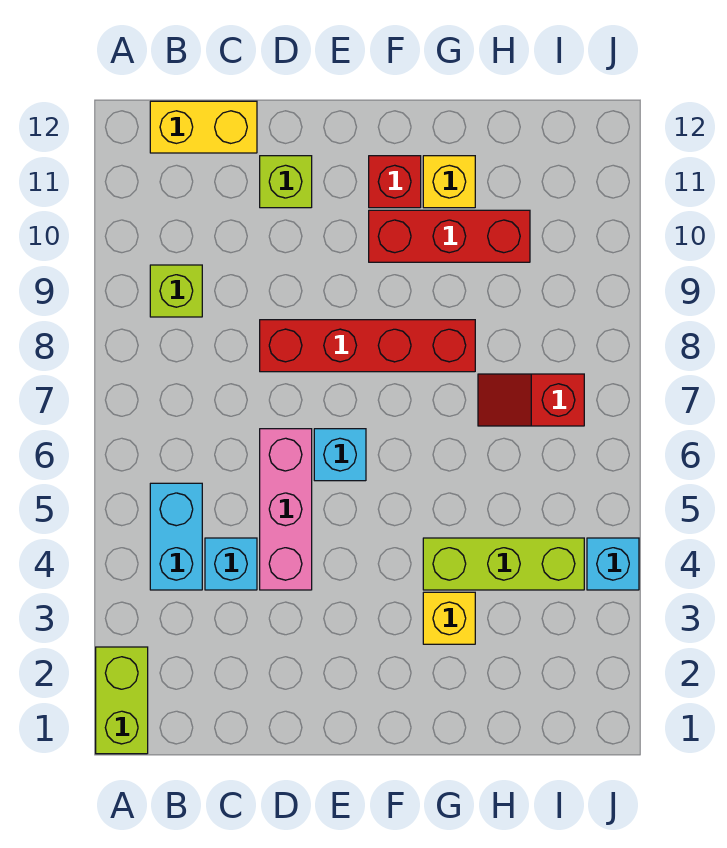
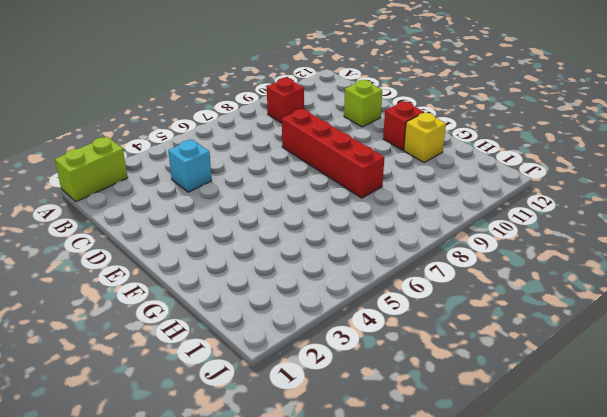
red brick B9 level 1 -> lime brick B9 level 1
none -> cyan brick B4:B5 level 1
none -> yellow brick B12:C12 level 1
none -> pink brick D4:D6 level 1

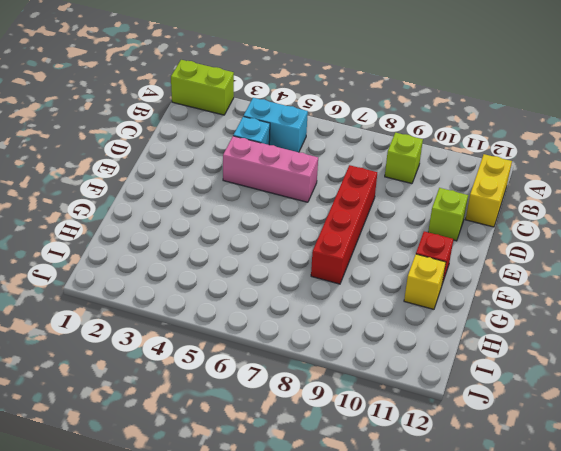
none -> cyan brick E6 level 1
none -> red brick F10:H10 level 1
none -> yellow brick G3 level 1

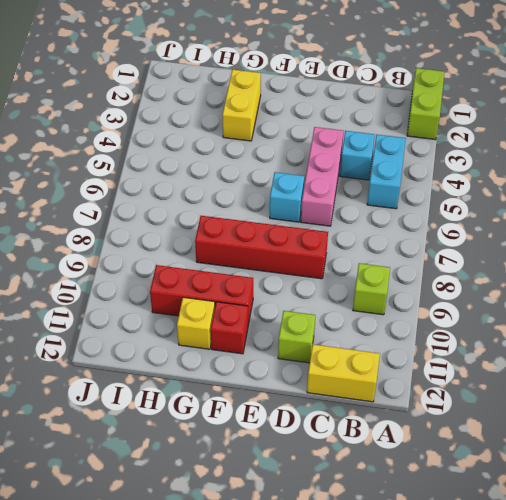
yellow brick G2:G3 level 1 -> yellow brick G3 level 1
none -> lime brick G4:I4 level 1
none -> red slope H7:I7 level 1 top I
none -> cyan brick J4 level 1

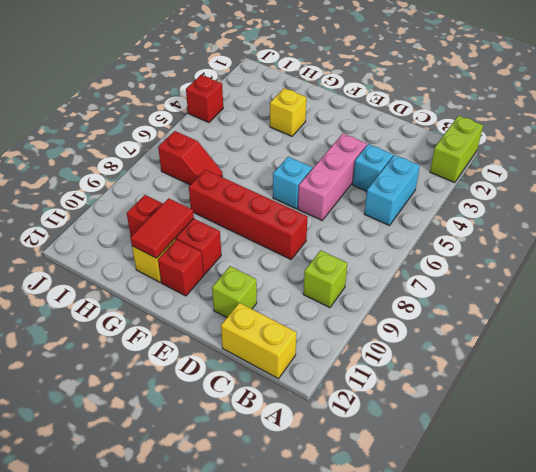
red tile G10:G11 level 2 -> none
red brick J4 level 1 -> cyan brick J4 level 1
none -> lime brick G4:I4 level 1

